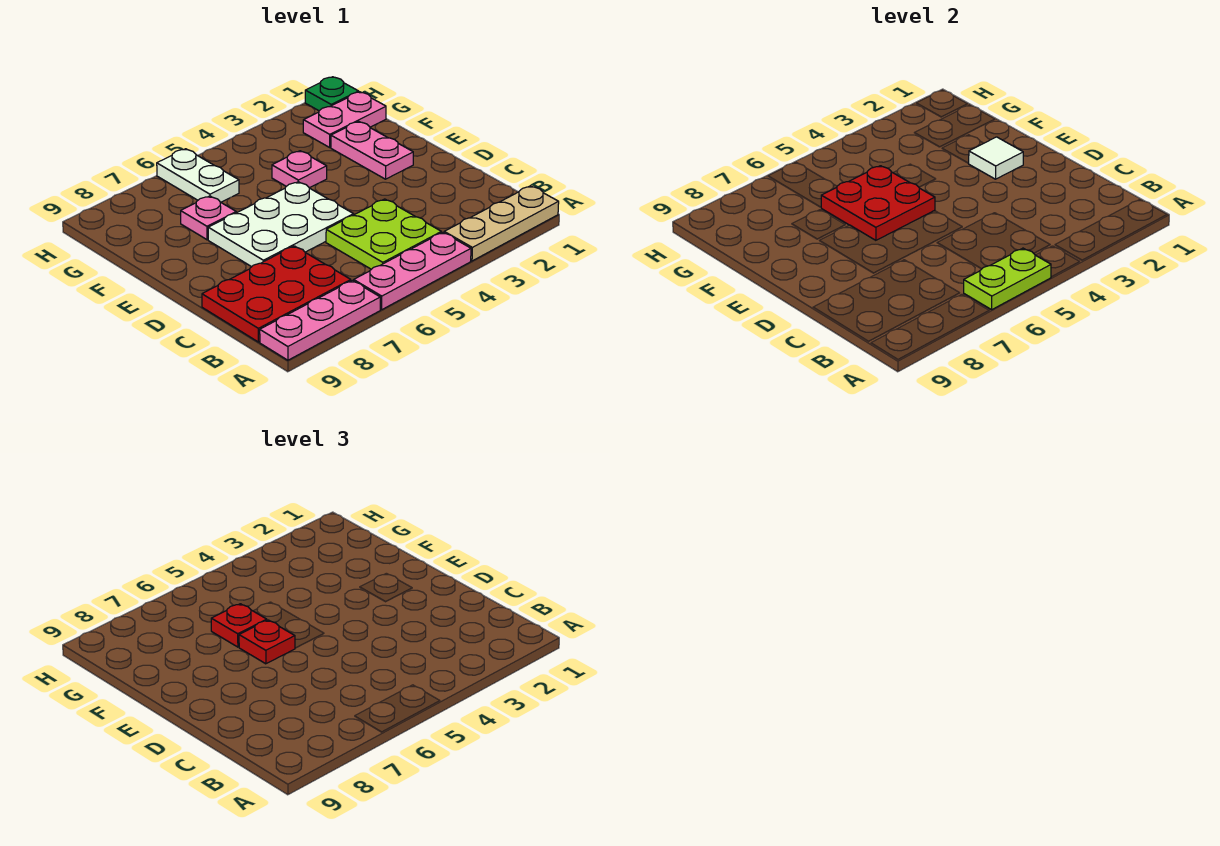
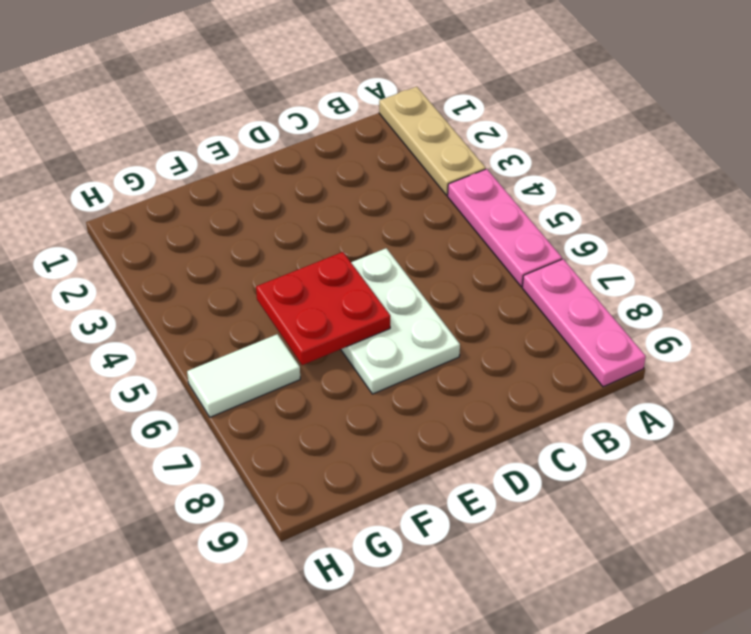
white tile G6:H6 level 1 -> white plate G6:H6 level 1
none -> lime plate B4:C5 level 1
none -> red plate B7:C9 level 1
none -> pink plate E2:F2 level 1

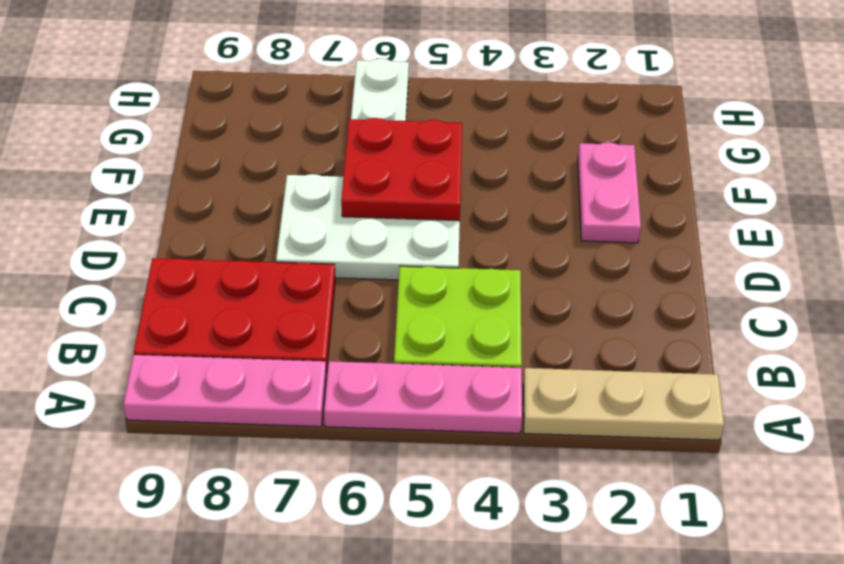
none -> pink plate F4 level 1
none -> pink plate F7 level 1
none -> pink plate G1:G2 level 1

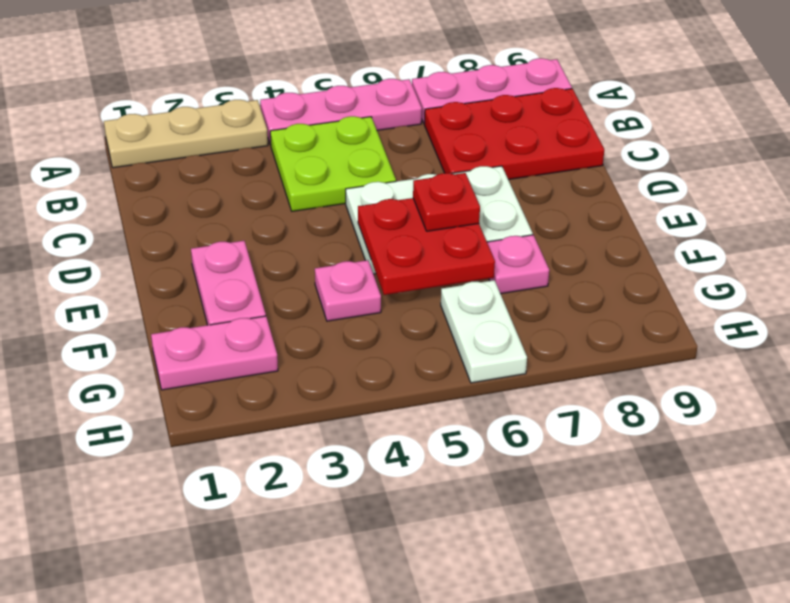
none -> green plate H1 level 1
none -> lime plate A5:A6 level 2
none -> white tile E2 level 2

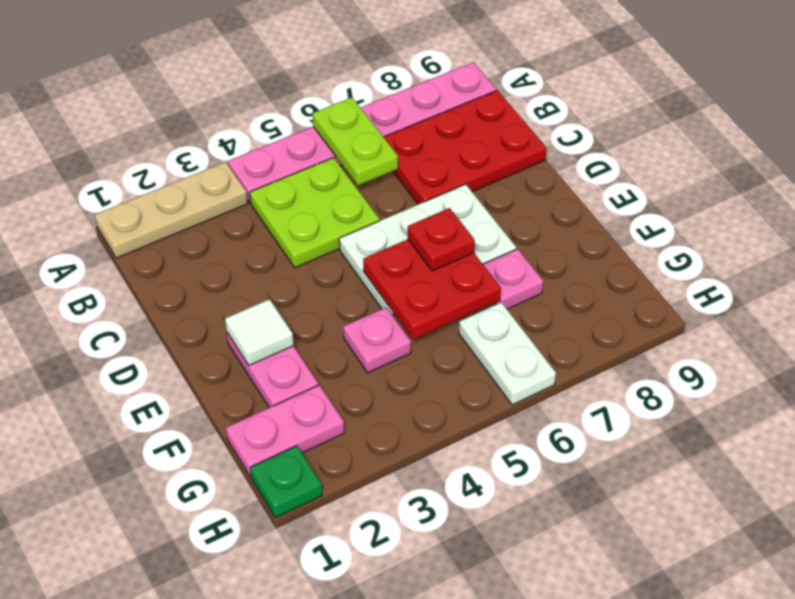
lime plate A6:B6 level 2 -> lime plate A5:A6 level 2
none -> red plate F6 level 3

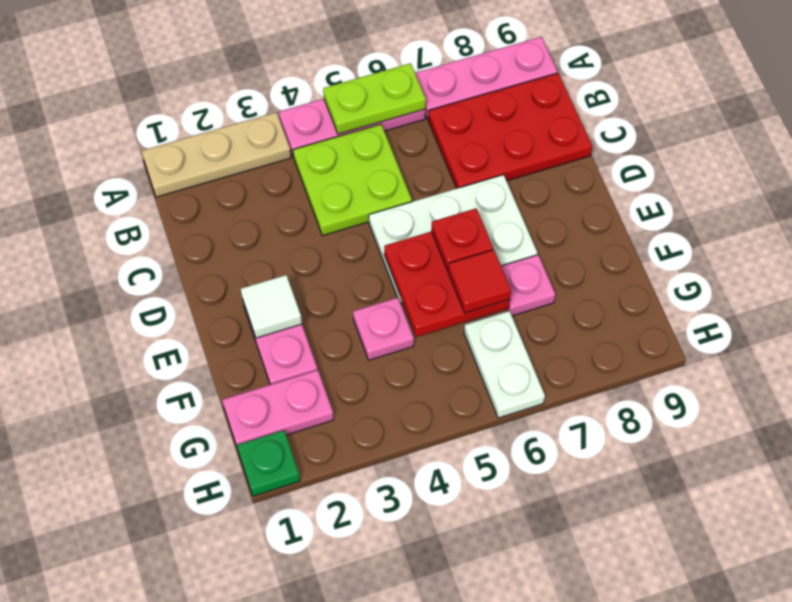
red tile F6 level 3 -> red plate F6 level 3

